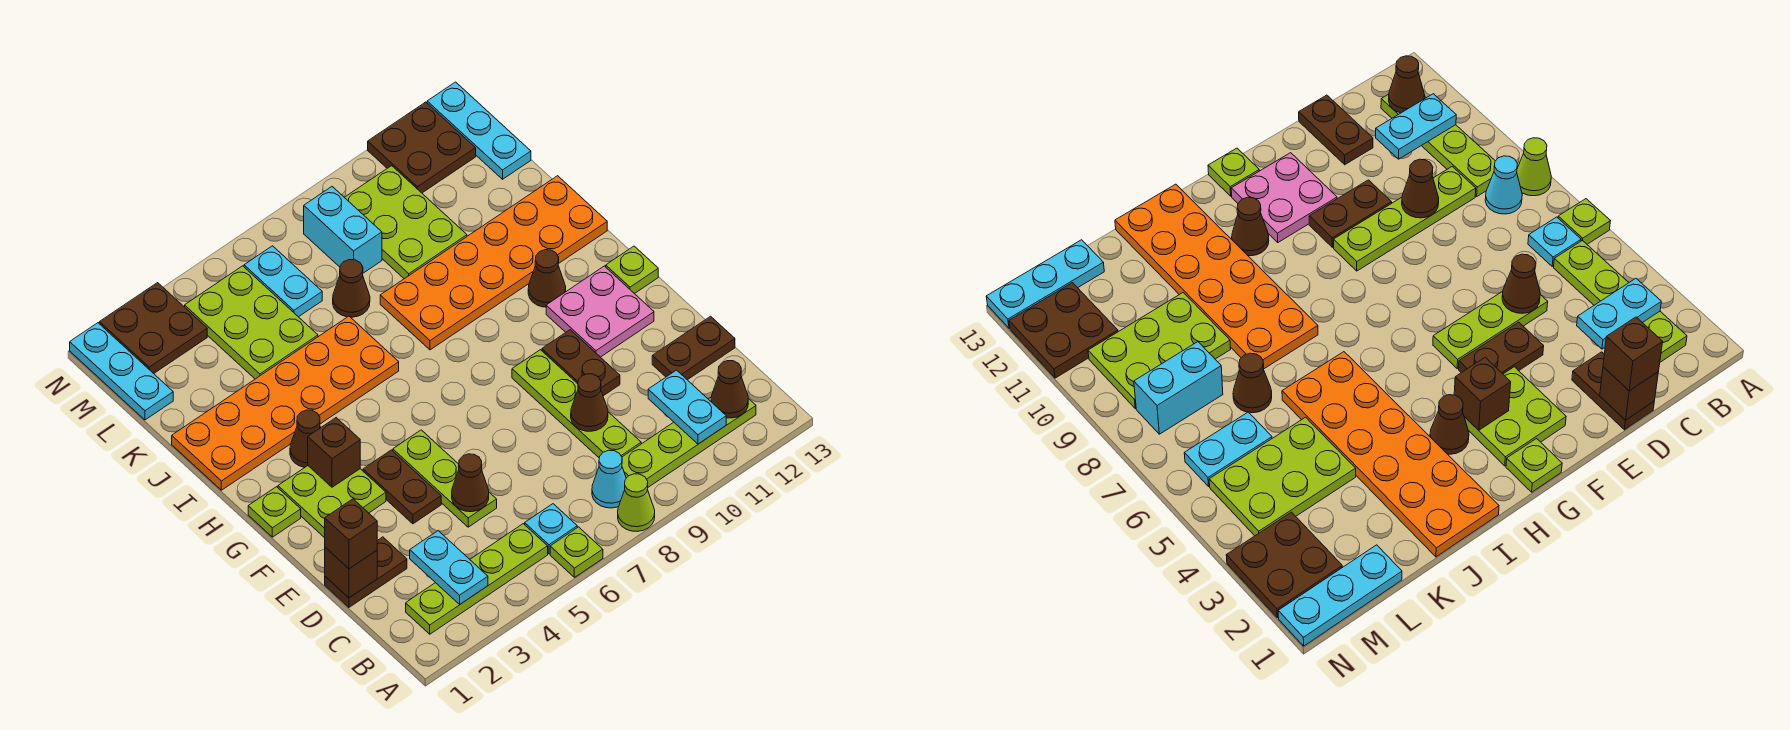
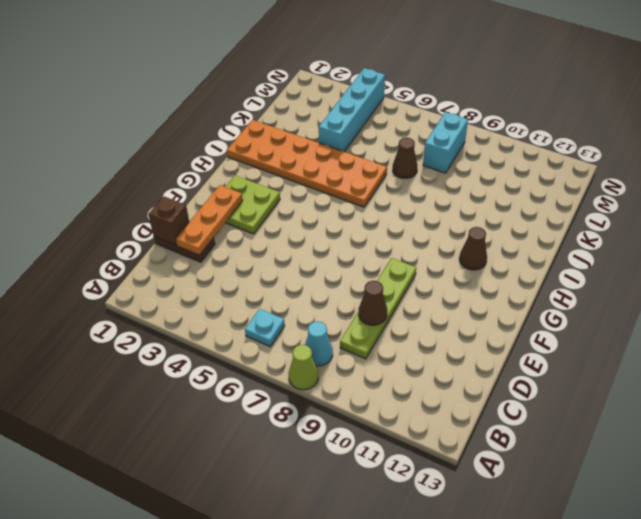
orange plate D2:F2 level 2 -> none
cyan brick K4:N4 level 1 -> lime plate K4:M5 level 1
none -> lime plate A6 level 1
none -> lime plate B2:B5 level 1
none -> lime plate B9:B12 level 1
none -> lime plate D5:F5 level 1

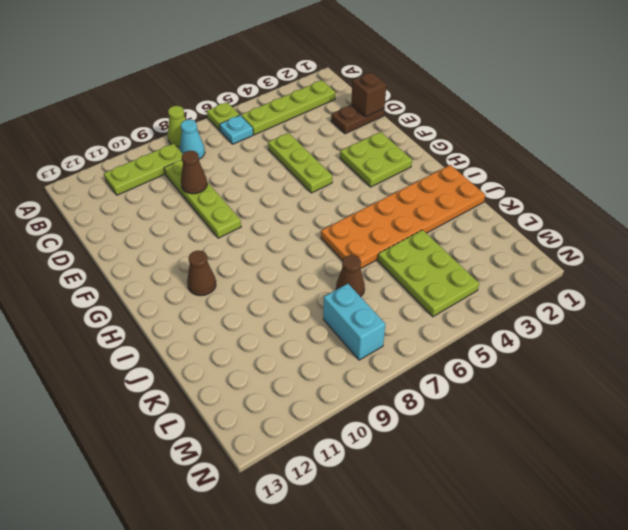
lime plate B9:B11 level 1 -> lime plate B9:B12 level 1
none -> brown plate D12:D13 level 1
none -> brown plate E4:F4 level 1
none -> brown plate E10:F10 level 1
none -> pink plate F11:G12 level 1

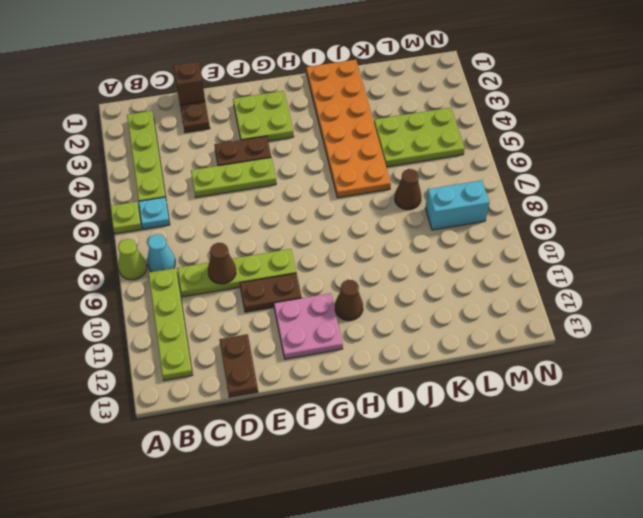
none -> lime plate G1 level 1
none -> lime plate G13 level 1
none -> brown cone H3 level 1
none -> orange plate I8:J13 level 1

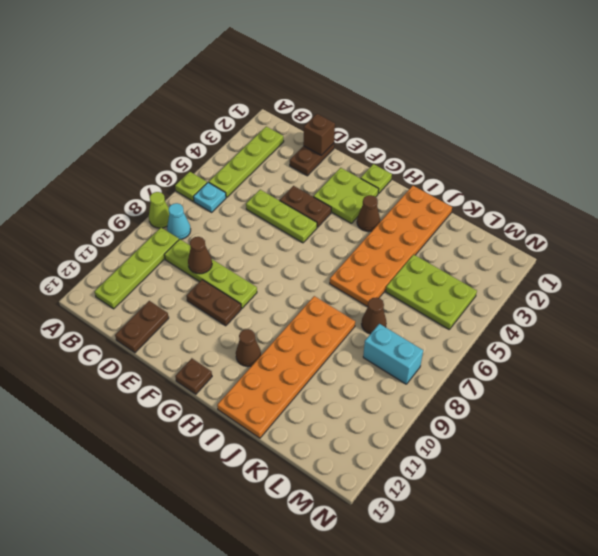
brown plate G13 level 1 -> lime plate G13 level 1
none -> pink plate F11:G12 level 1
none -> lime plate K9:M10 level 1
none -> cyan plate L1:N1 level 1
none -> cyan plate L6:M6 level 1

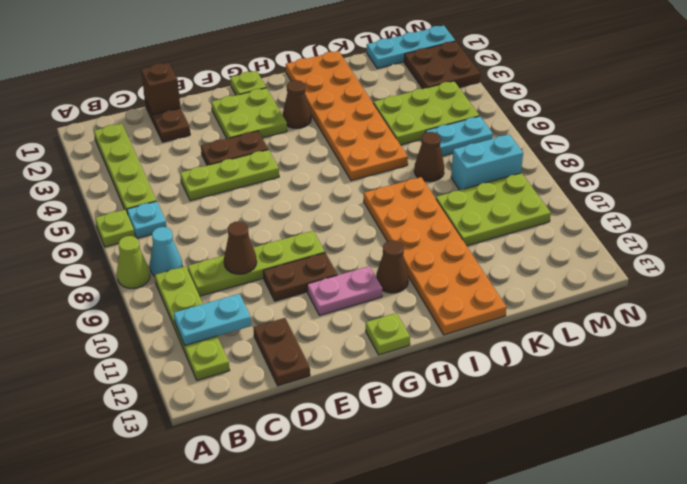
pink plate F11:G11 level 1 -> pink plate F11:G12 level 1
none -> cyan plate L13:N13 level 1
none -> brown plate M11:N12 level 1
none -> cyan plate B3:C3 level 2
none -> brown cone B12 level 2

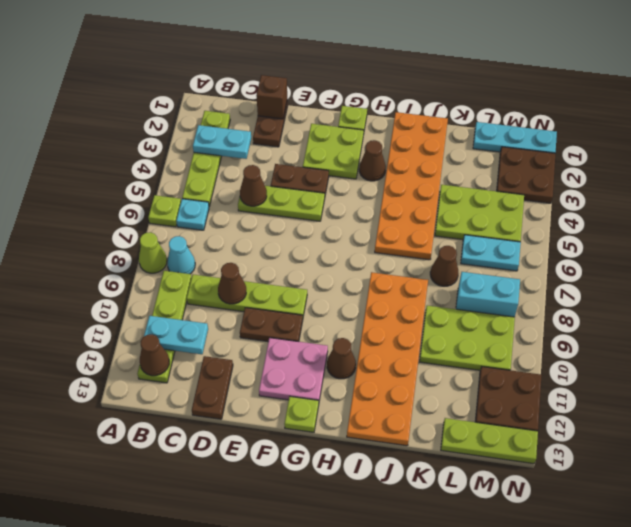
lime plate L13:N13 level 1 -> cyan plate L13:N13 level 1
none -> brown brick G3 level 2
none -> brown brick D1 level 3

